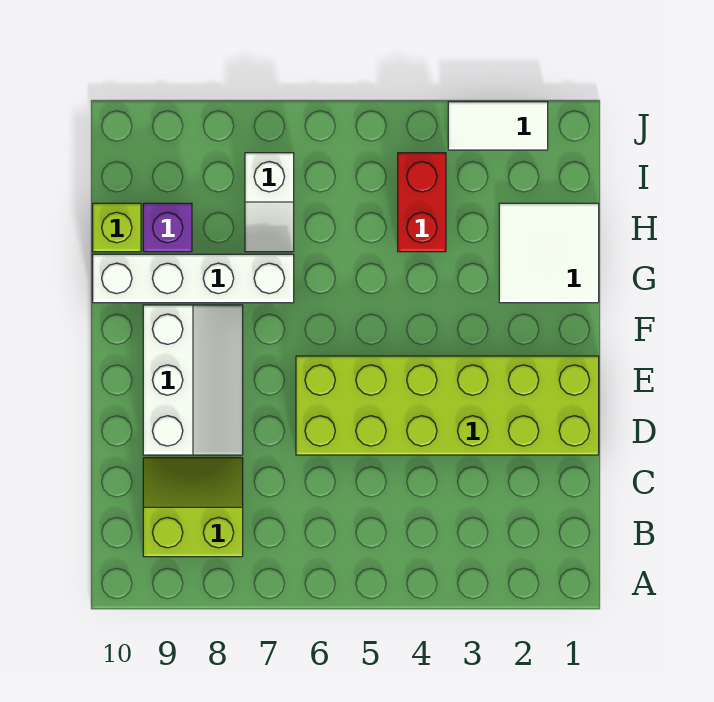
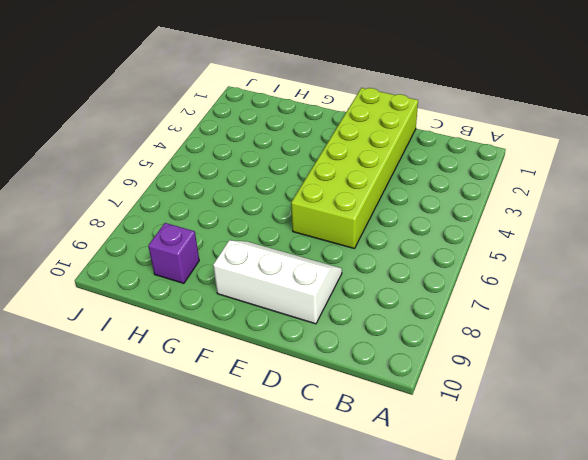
none -> lime slope B8:C9 level 1 top B
none -> white tile G1:H2 level 1

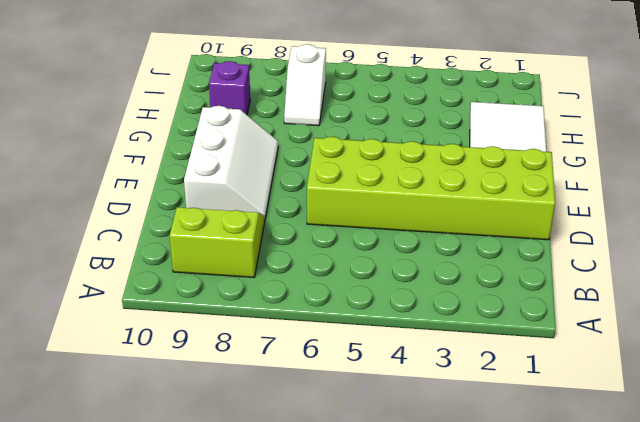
none -> white brick G7:G10 level 1
none -> red brick H4:I4 level 1

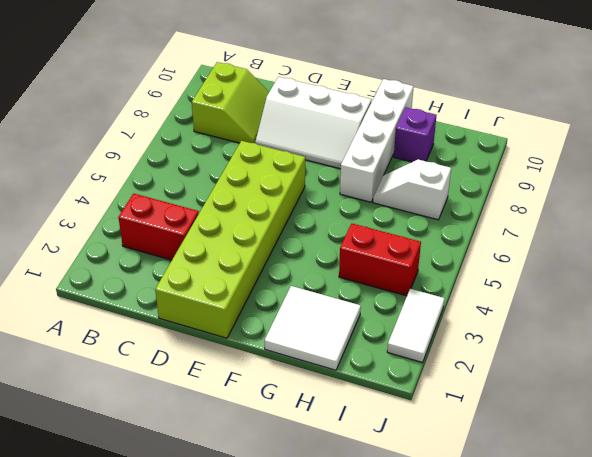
red brick B3:C3 level 1 -> none
none -> lime brick H10 level 1

